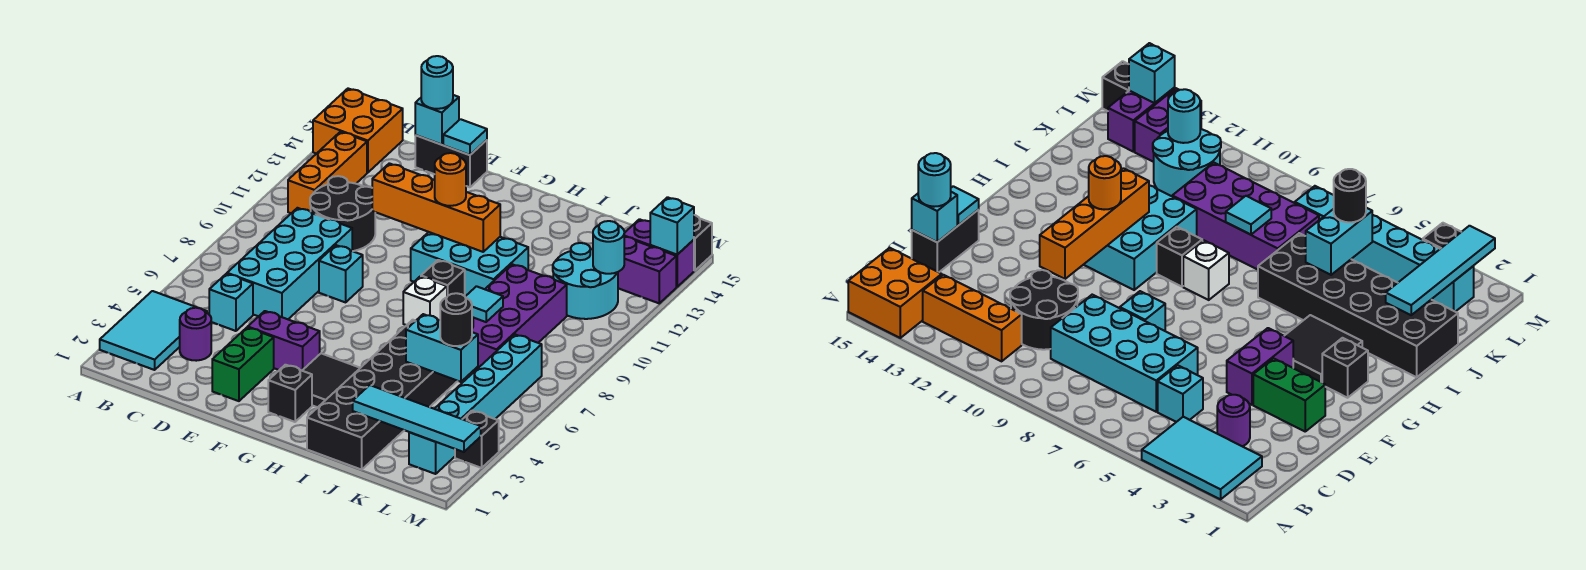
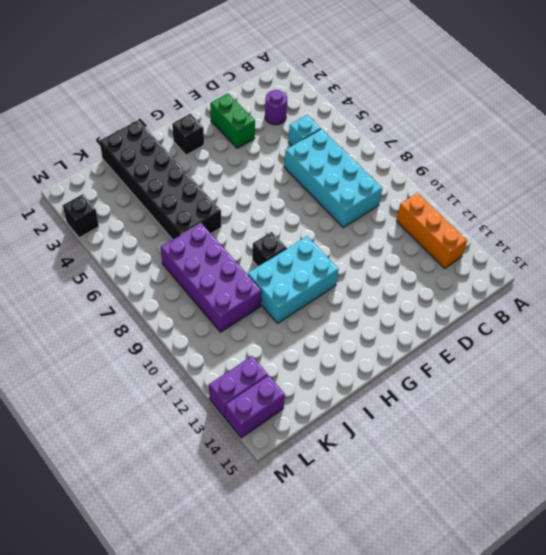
none -> cyan tile A2:B4 level 1
none -> orange brick A14:B15 level 1
none -> black round brick C10:D11 level 1
none -> black brick D15:E15 level 1

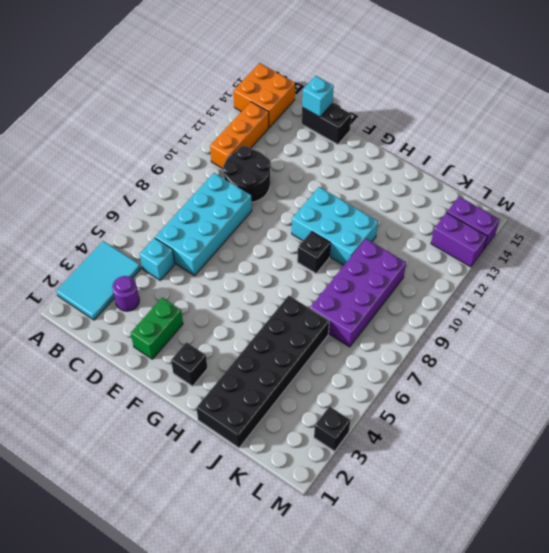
none -> purple brick E4:F4 level 1
none -> cyan brick E8 level 1
none -> black tile G3:H4 level 1
none -> white brick H8 level 1

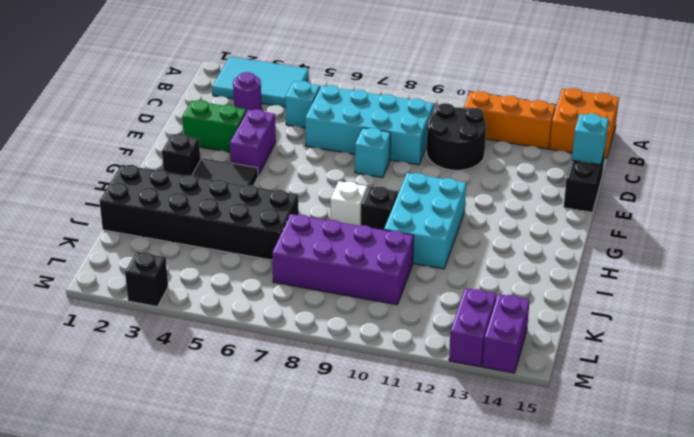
none -> cyan round brick K11:L12 level 1
none -> cyan brick L2:L7 level 1
none -> black brick M15 level 1
none -> orange brick E11:H11 level 2

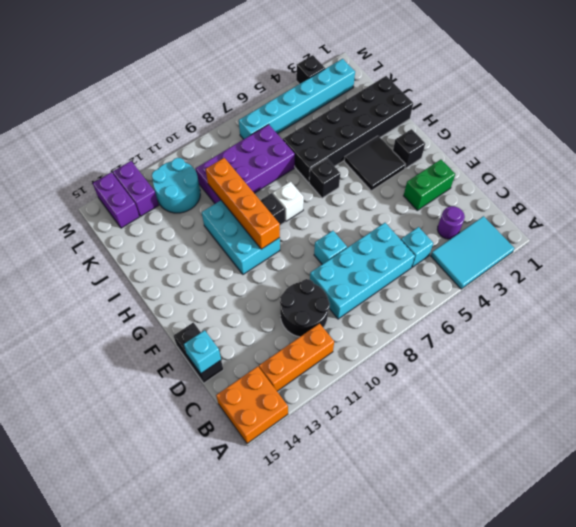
orange brick G10:J10 level 2 -> orange brick E11:H11 level 2
black brick H6 level 1 -> black brick M15 level 1
none -> purple brick E4:F4 level 1
none -> cyan tile E15 level 2
none -> cyan tile J2:M2 level 2
none -> cyan brick J5:K5 level 2

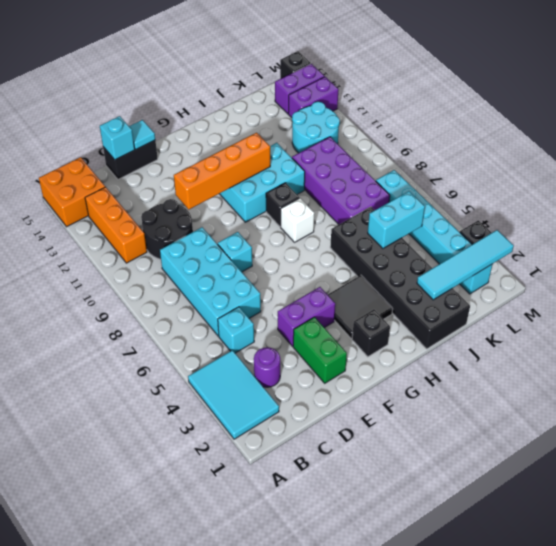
none -> cyan tile J8 level 2
none -> cyan round brick L12 level 2
none -> cyan brick M14 level 2
none -> cyan round brick D15 level 3

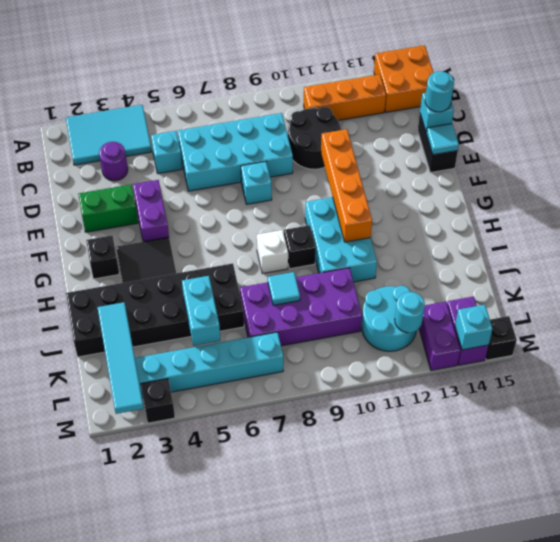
none -> orange round brick G11 level 3
none -> black round brick K5 level 3

